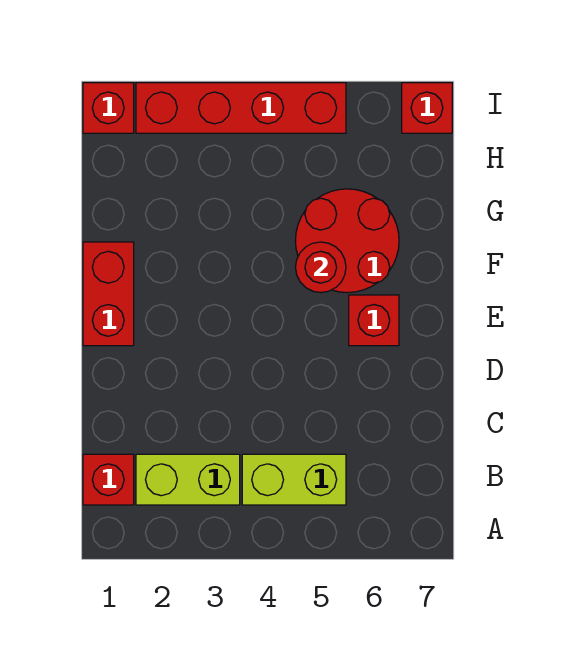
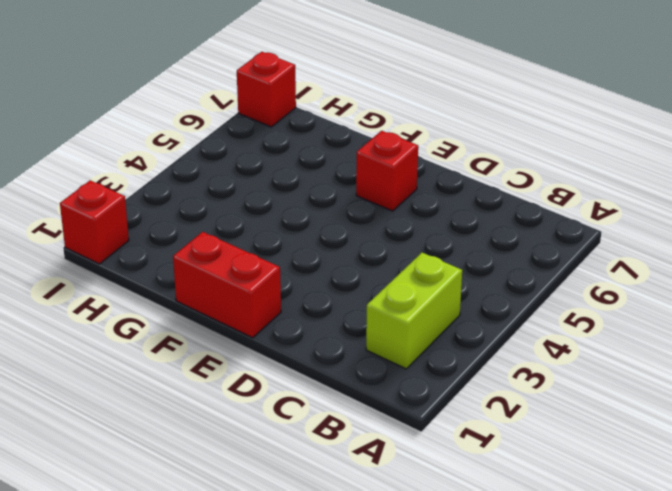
none -> red brick B1 level 1
none -> lime brick B4:B5 level 1

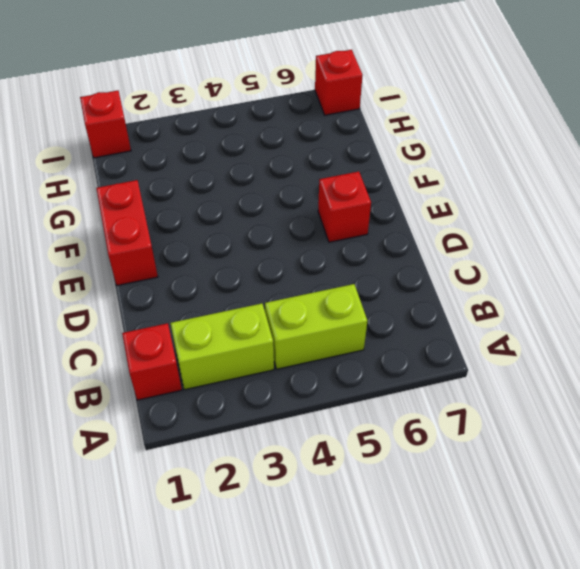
none -> red round brick F5:G6 level 1
none -> red brick I2:I5 level 1

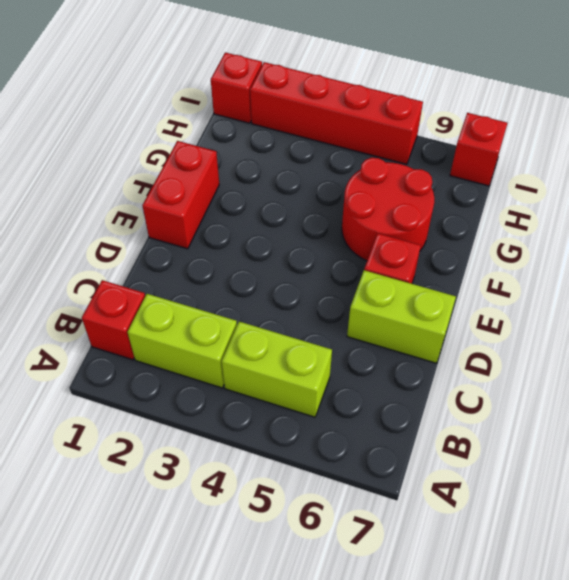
lime brick D6:D7 level 1 -> none
none -> red round brick F5 level 2

